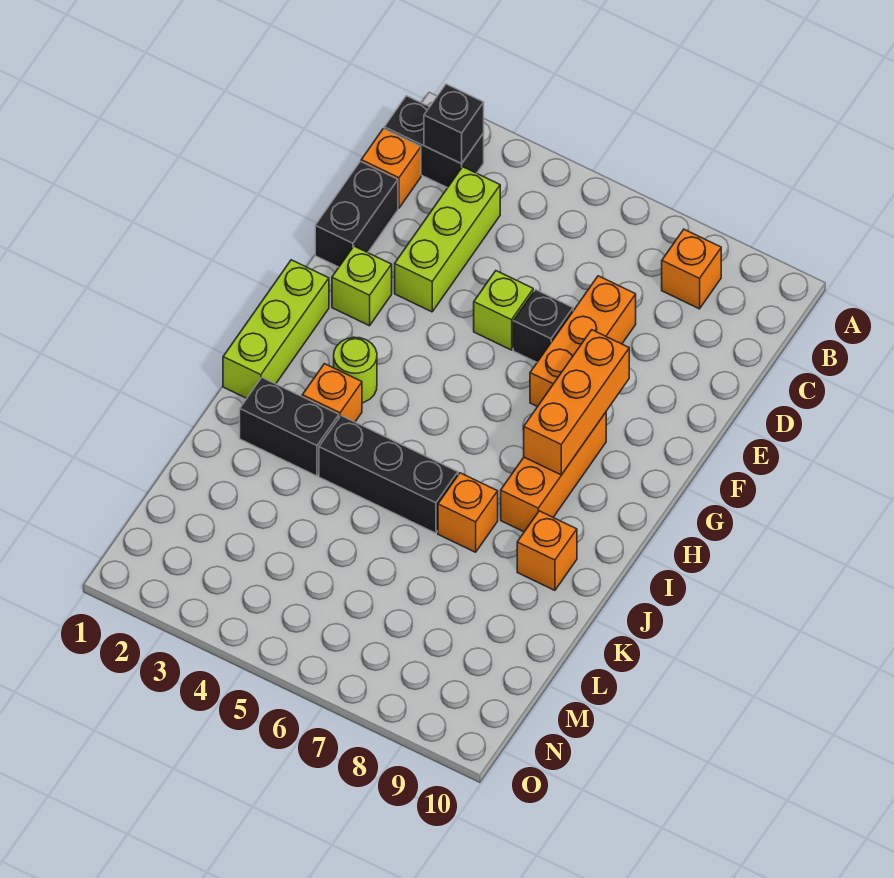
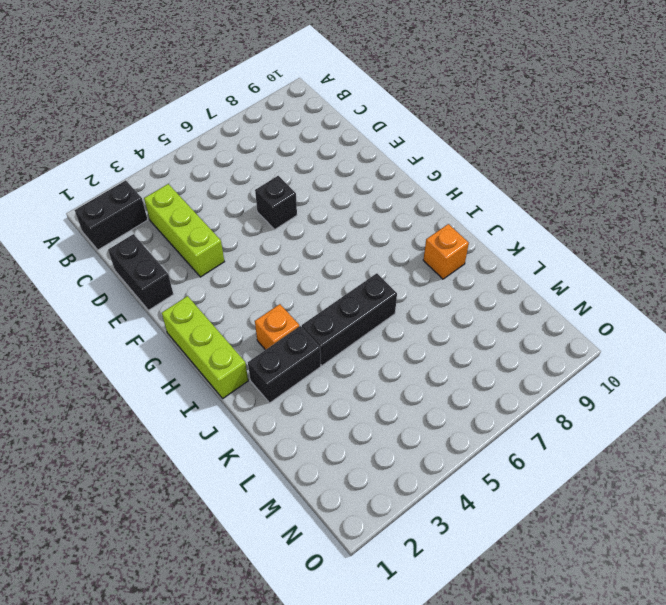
none -> orange brick B8 level 1
none -> orange brick C1 level 1
none -> orange brick D7:F7 level 1

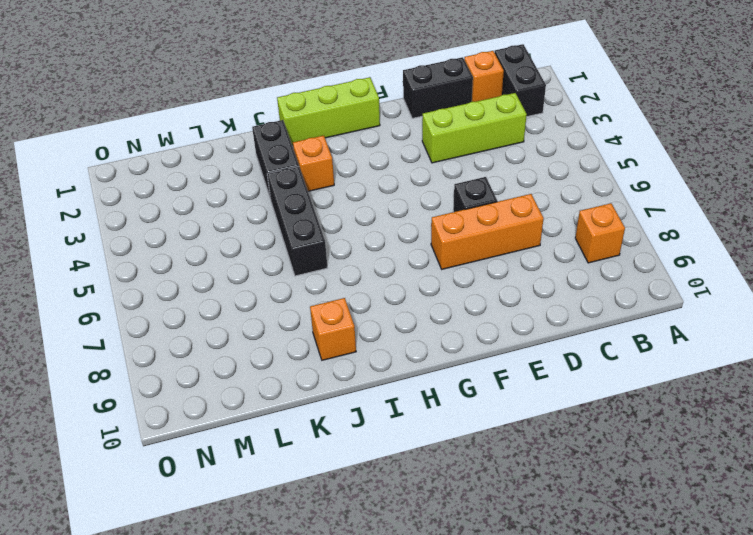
none -> lime brick E5 level 1
none -> lime brick F2 level 1
none -> orange brick G8:I8 level 1

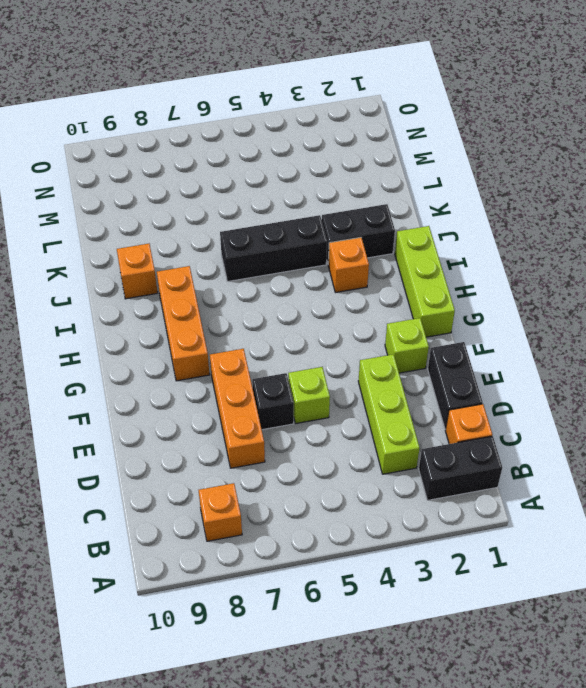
none -> lime round brick H3 level 1
none -> orange brick J7 level 1
none -> black brick B2 level 2

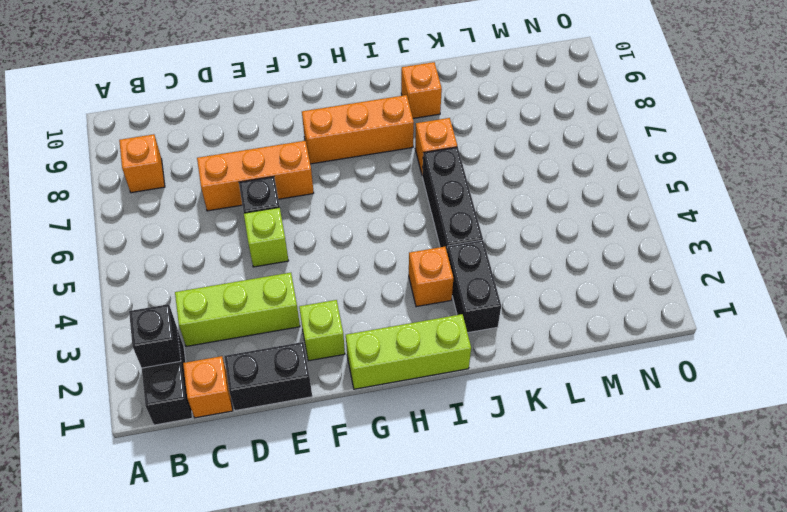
none -> lime round brick H3 level 1
none -> orange brick F8:H8 level 2

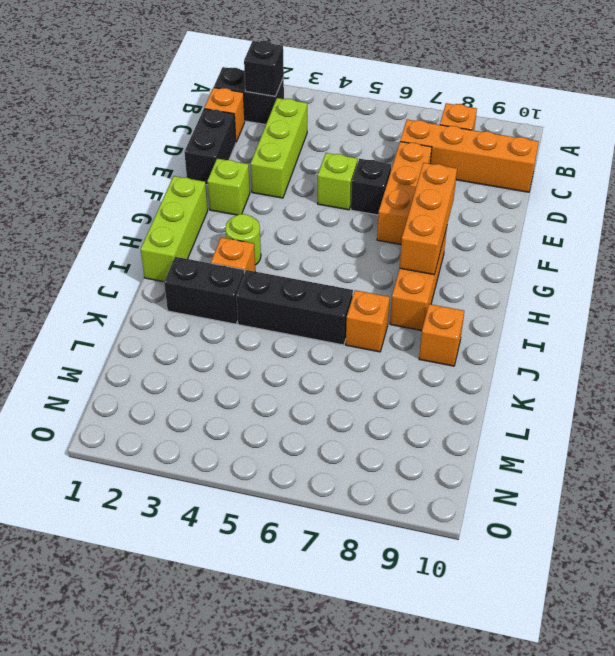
orange brick C7:C10 level 1 -> none

